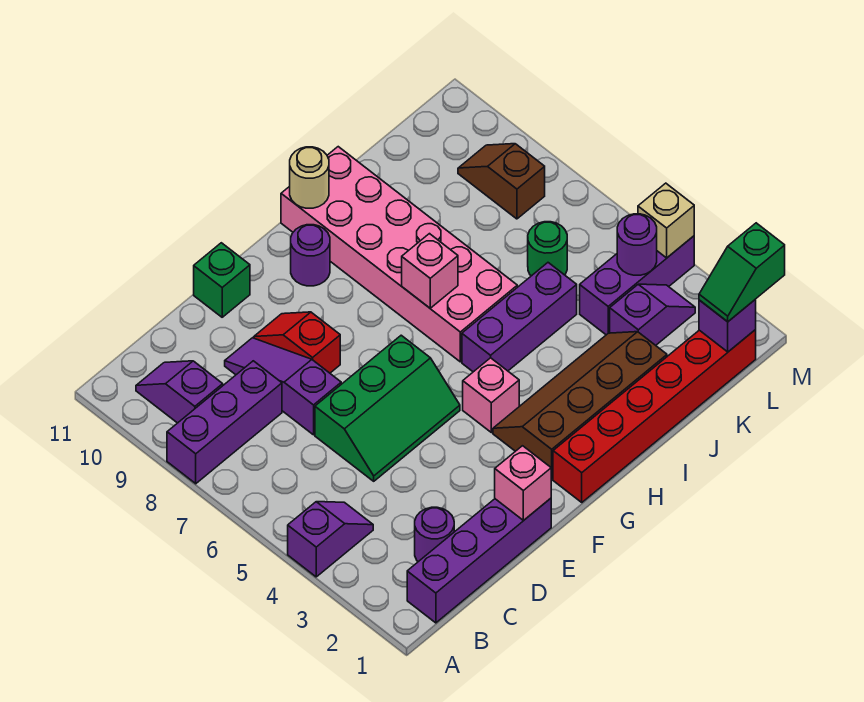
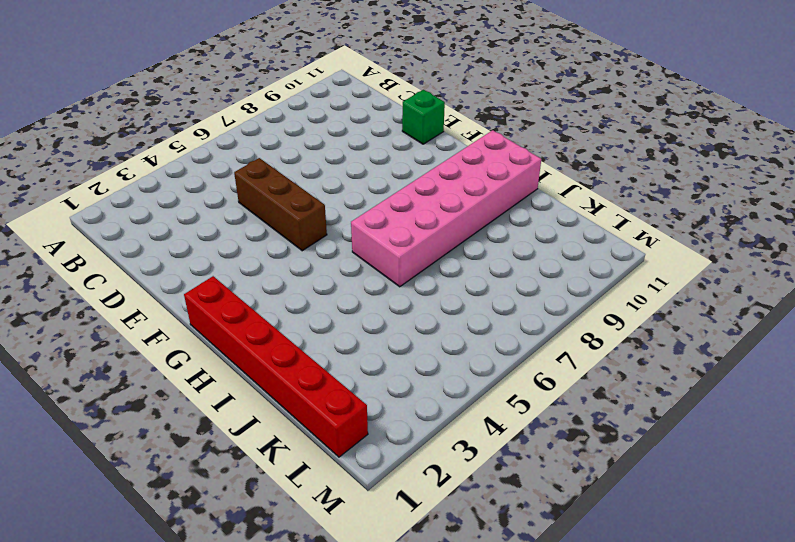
brown brick D5:F5 level 1 -> green slope D5:F6 level 1 top 6
none -> purple slope A4:B4 level 1 top A
none -> purple brick A8:C8 level 1
none -> purple brick B1:E1 level 1

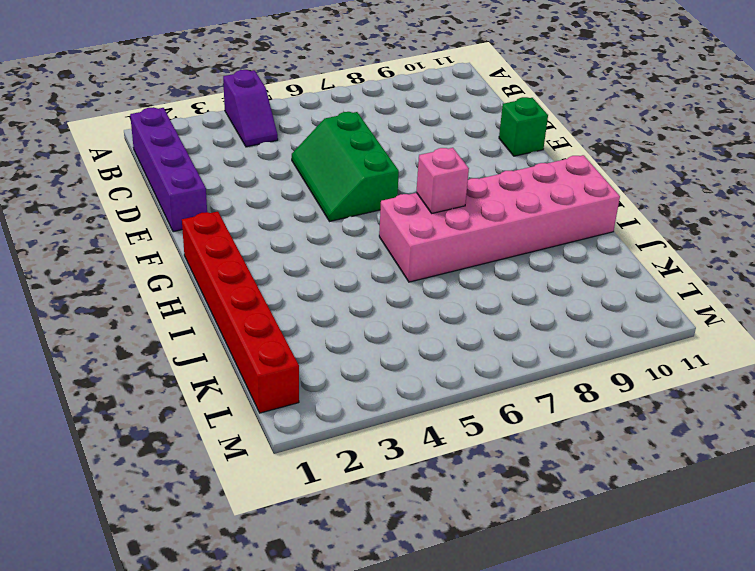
none -> purple brick A8:C8 level 1
none -> purple slope B9:B10 level 1 top 9
none -> purple round brick C2 level 1

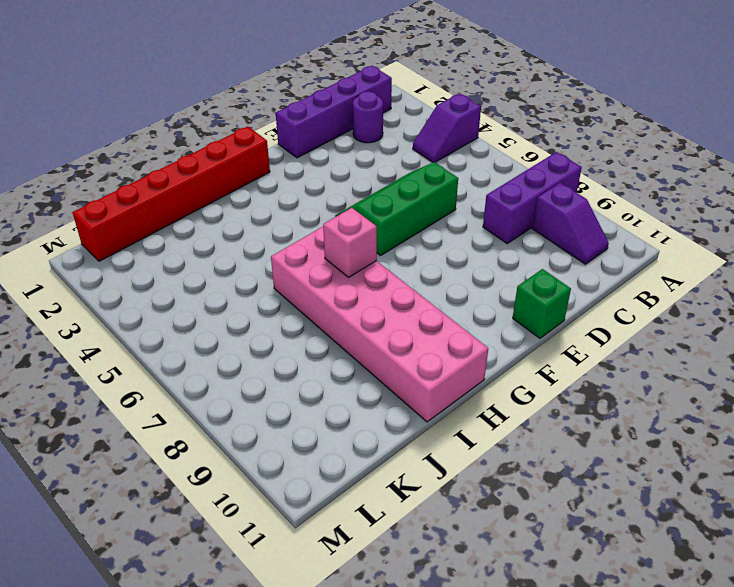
none -> purple slope D7:D9 level 1 top 7
none -> red slope E8:E9 level 1 top 8
none -> brown slope G2:J3 level 1 top 2

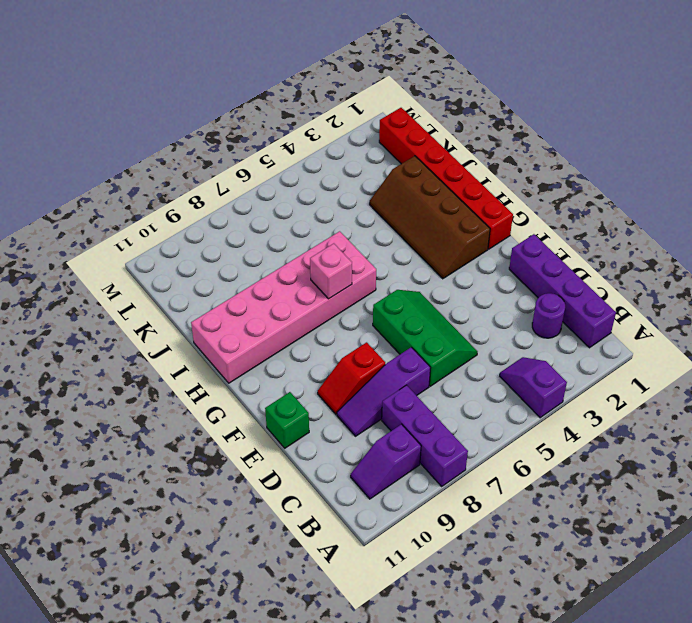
none -> pink brick G4 level 1
none -> purple round brick G10 level 1
none -> purple brick H5:J5 level 1

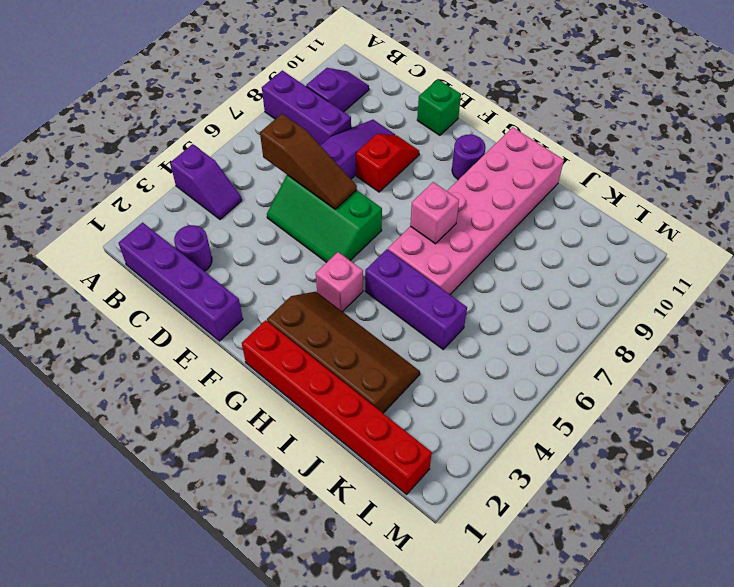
brown slope C6:E6 level 2 top C -> none
none -> purple slope K3:L3 level 1 top K
none -> purple brick K4:M4 level 1
none -> green round brick K6 level 1

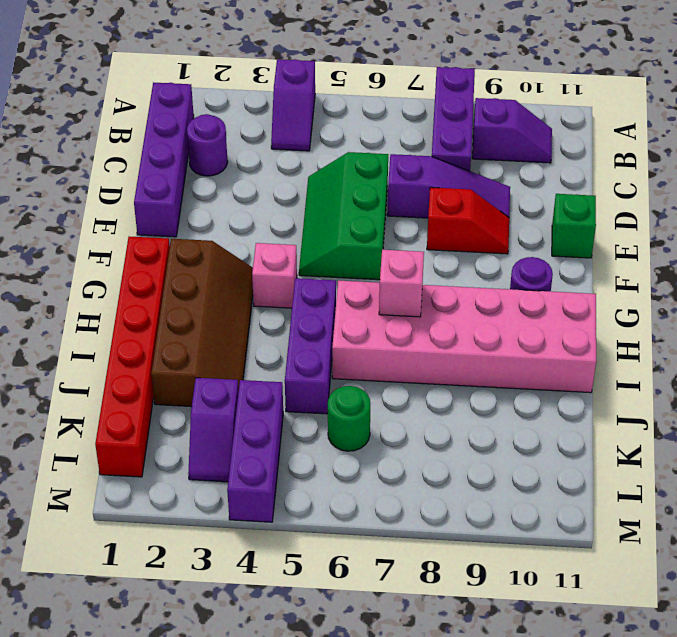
none -> brown slope L8:L9 level 1 top 8
none -> pink brick E1 level 2
none -> tan round brick H11 level 2

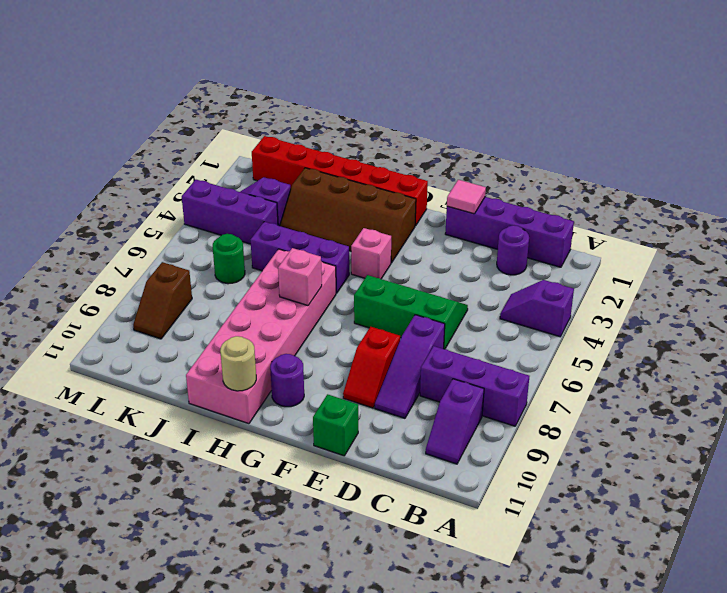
pink tile E1 level 2 -> pink brick E1 level 2
none -> purple brick L1 level 2
none -> purple round brick L4 level 2
none -> tan brick M4 level 2

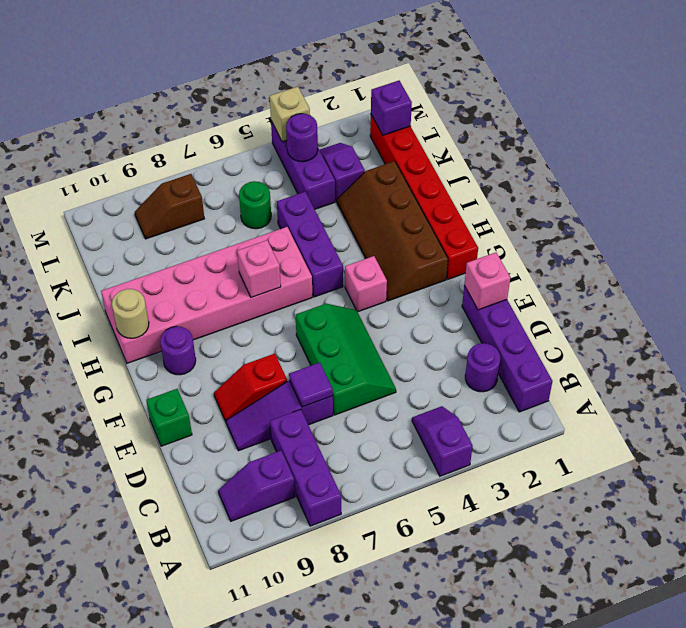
purple tile D7 level 2 -> none
none -> green slope L1:M1 level 3 top M

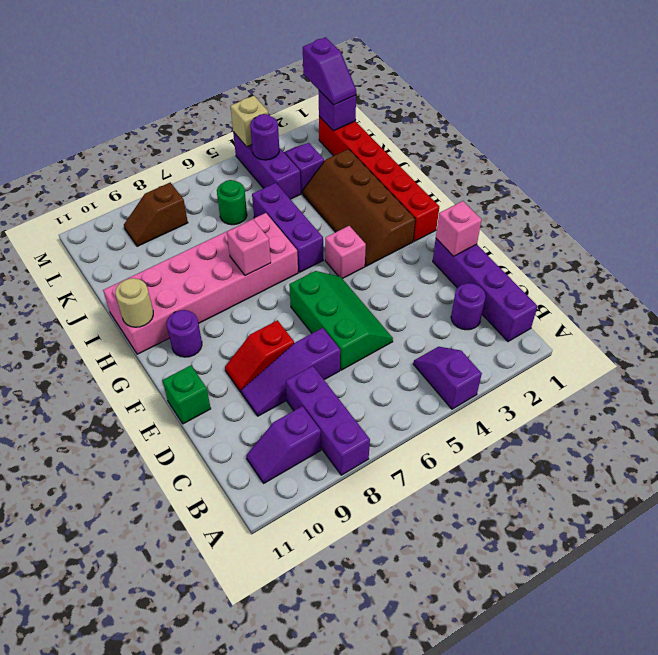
purple slope L1:M1 level 3 top M -> green slope L1:M1 level 3 top M

